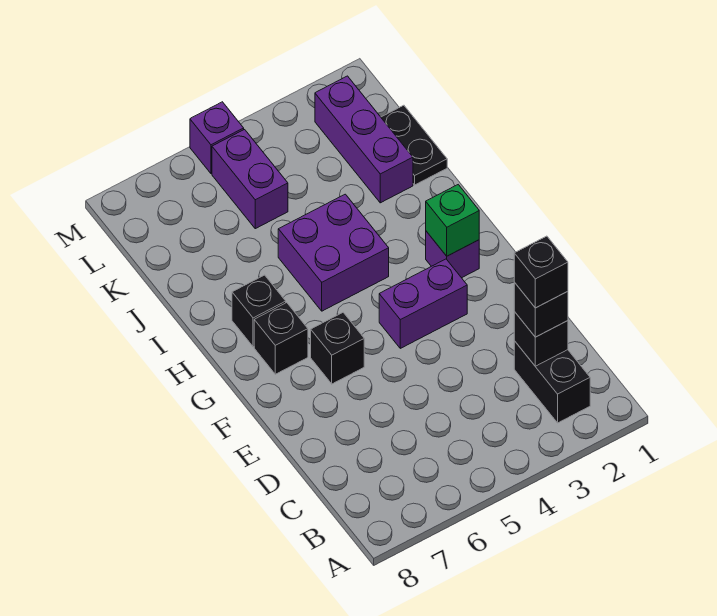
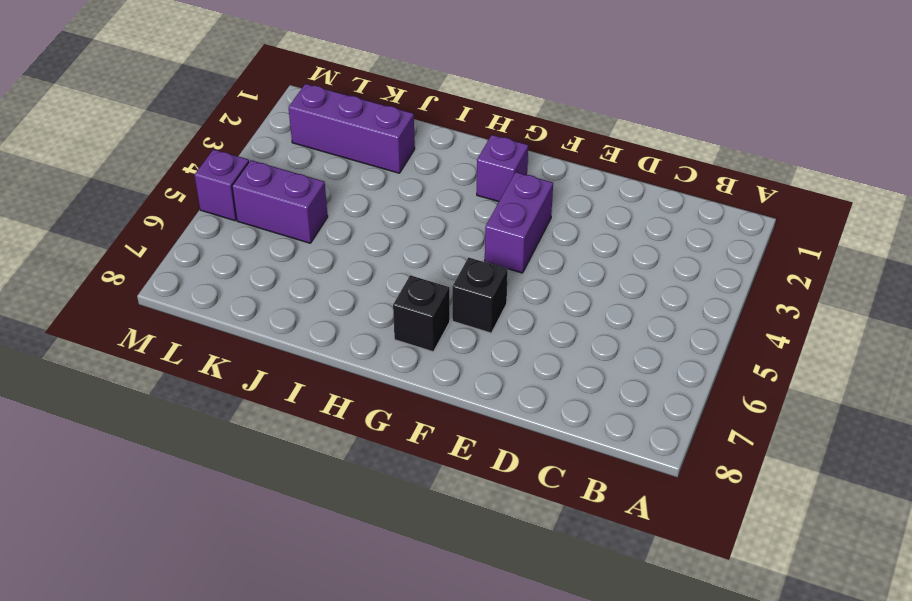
none -> black brick B2:C2 level 1
none -> purple brick H4:I5 level 1
none -> black brick H7 level 1

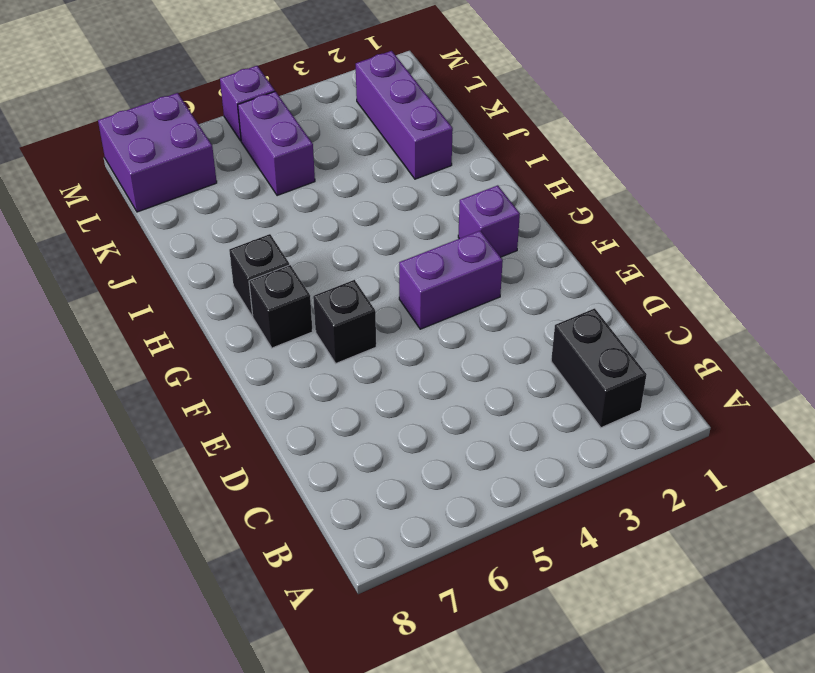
purple brick L7:M8 level 1 -> purple brick H4:I5 level 1
none -> black plate J1:K1 level 1
none -> black brick C2 level 2
none -> green brick G2 level 2

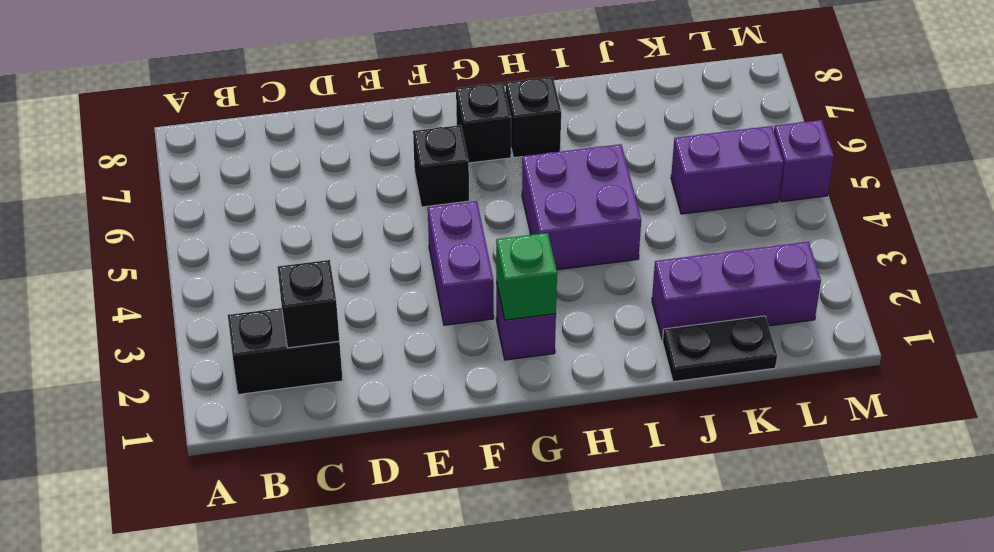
none -> black brick C2 level 3
none -> black brick C2 level 4

